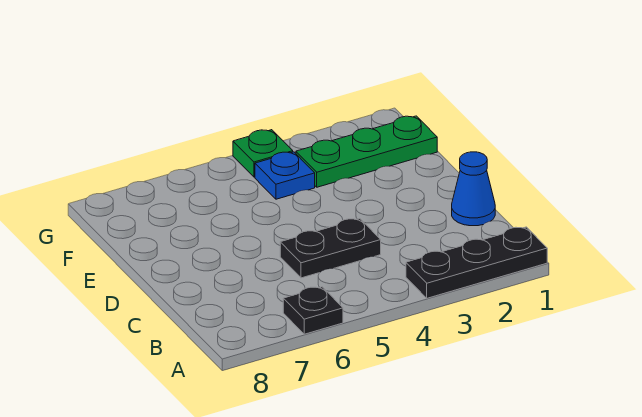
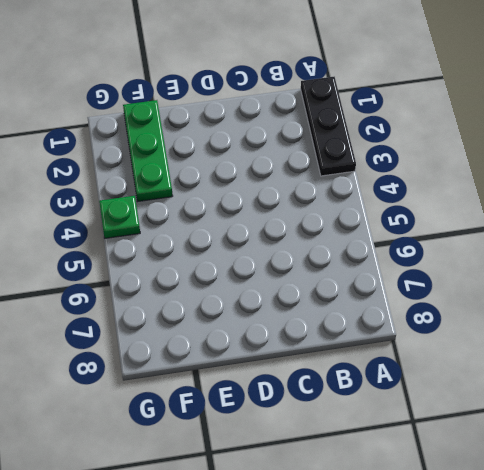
none -> black plate A6 level 1
none -> blue cone C1 level 1

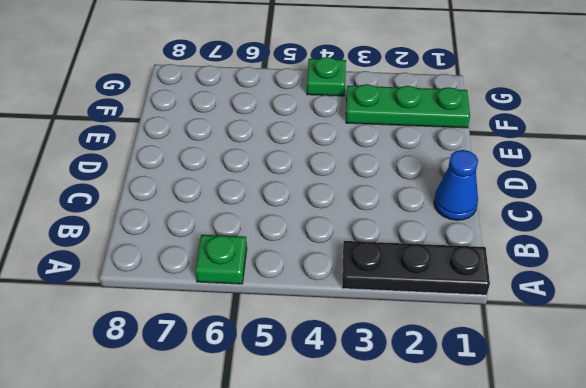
green plate A6 level 1 -> black plate A6 level 1
none -> black plate C4:C5 level 1
none -> blue plate F4 level 1

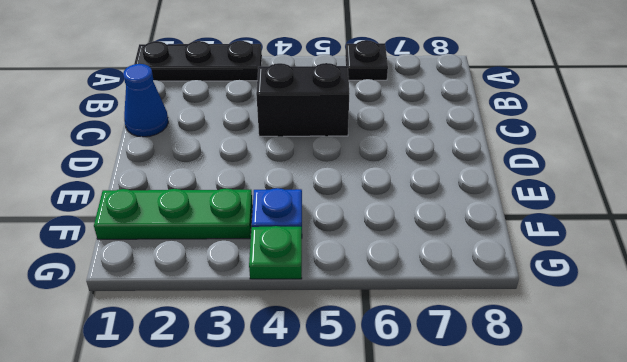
black brick C4:C5 level 1 -> black plate C4:C5 level 1

